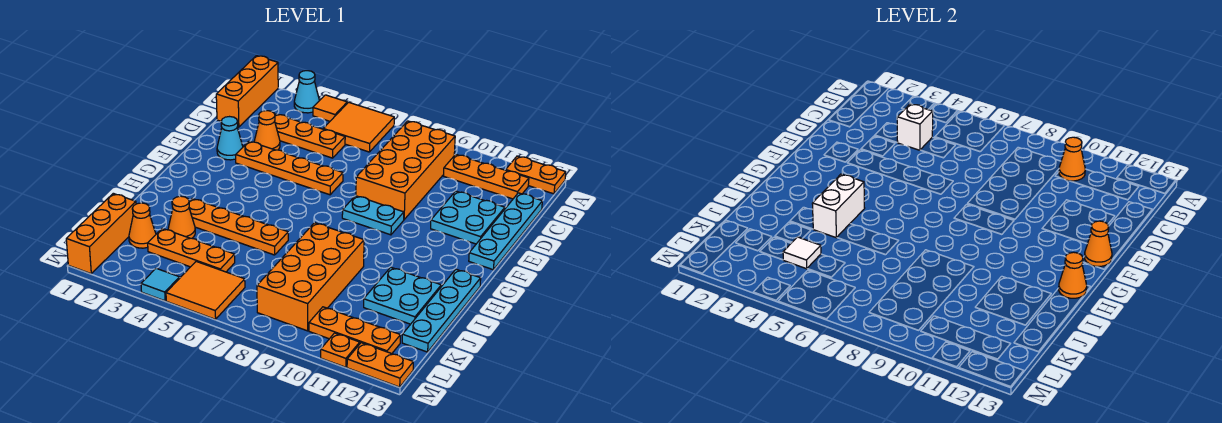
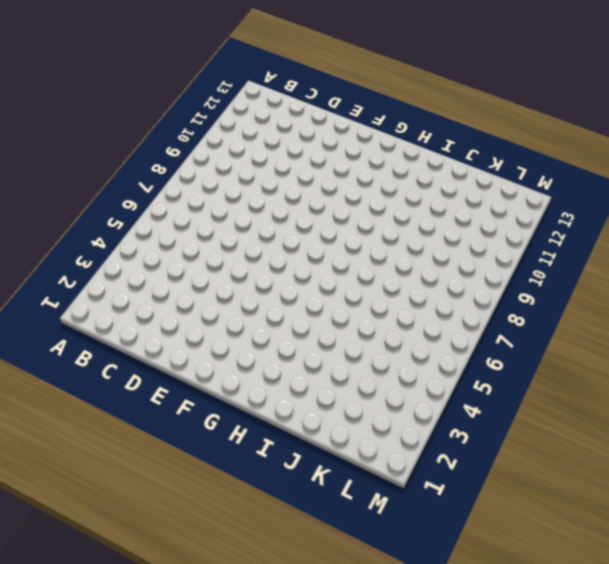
none -> orange brick A1:C1 level 1
none -> cyan cone A3 level 1
none -> orange tile A4 level 1
none -> orange tile A5:B6 level 1

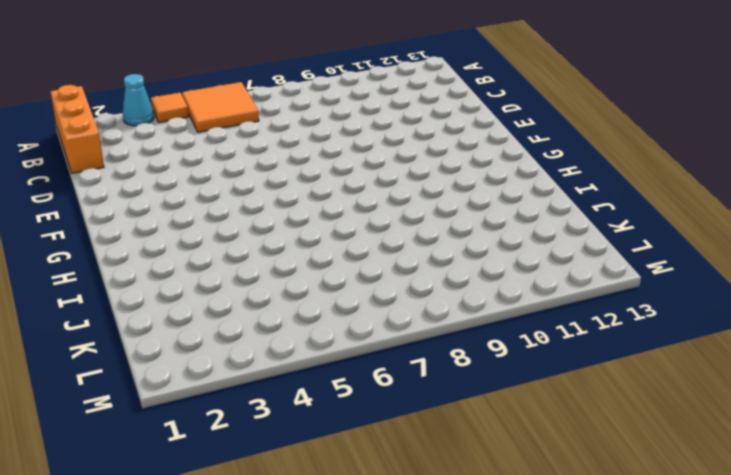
none -> orange plate A12:A13 level 1
none -> orange brick B8:E9 level 1
none -> orange plate B10:B12 level 1
none -> orange plate C3:C5 level 1

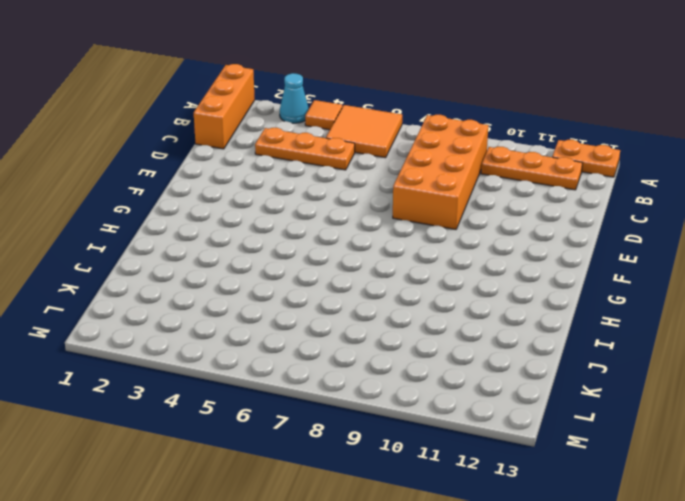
none -> cyan plate C13:F13 level 1
none -> orange cone D3 level 1
none -> cyan plate D11:E12 level 1
none -> cyan cone E2 level 1

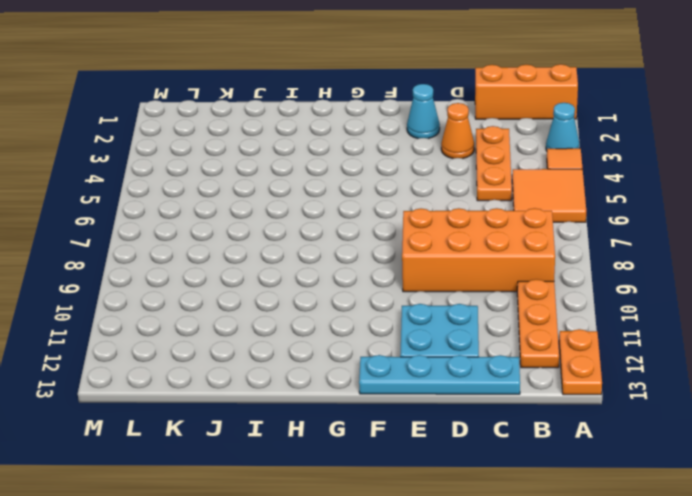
none -> orange plate E3:E6 level 1
none -> cyan plate F8:F9 level 1
none -> cyan plate H13:K13 level 1
none -> orange plate I3:I6 level 1

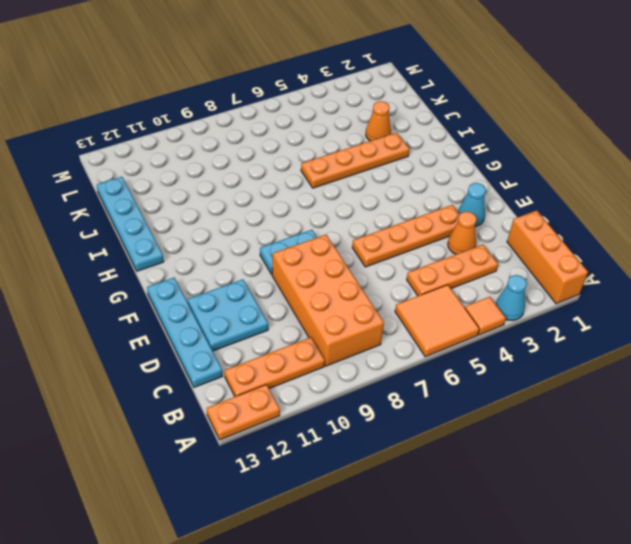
none -> orange brick I8:L9 level 1
none -> cyan plate I11:J12 level 1
none -> orange brick K1:M1 level 1
none -> orange cone K2 level 1

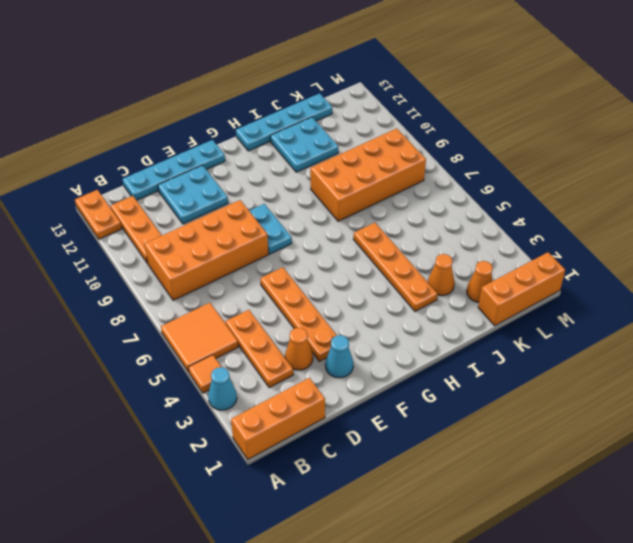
none -> orange plate K3:K5 level 1
none -> orange tile L5:M6 level 1
none -> orange plate L10:L12 level 1
none -> cyan tile M4 level 1

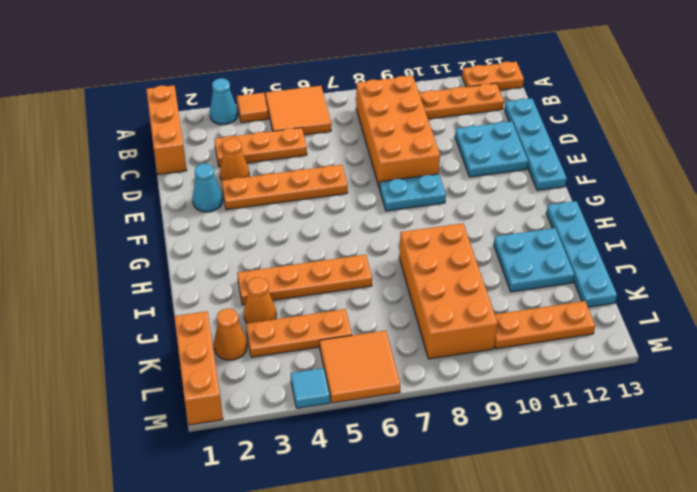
none -> orange plate M11 level 1
none -> orange plate M12:M13 level 1
none -> orange cone B10 level 2
none -> white brick C4 level 2

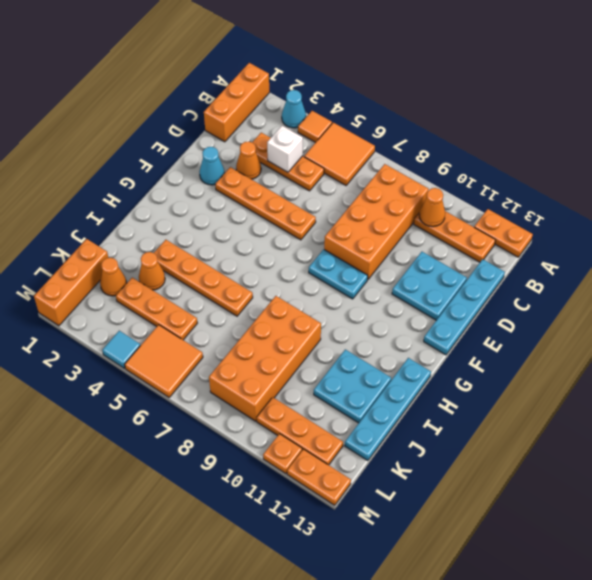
none -> orange cone F13 level 2
none -> white brick H4:I4 level 2
none -> orange cone H13 level 2
none -> white tile K4 level 2

